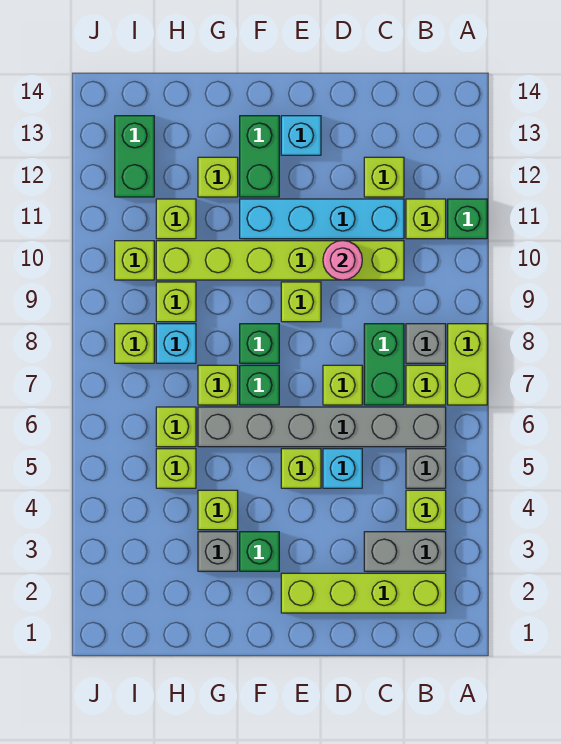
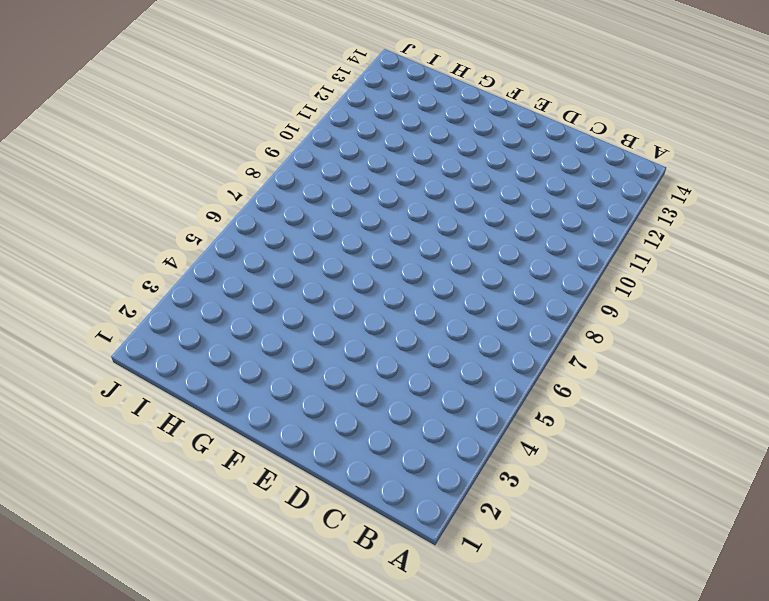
none -> lime brick A7:A8 level 1
none -> green brick A11 level 1
none -> lime brick B2:E2 level 1
none -> grey brick B3:C3 level 1

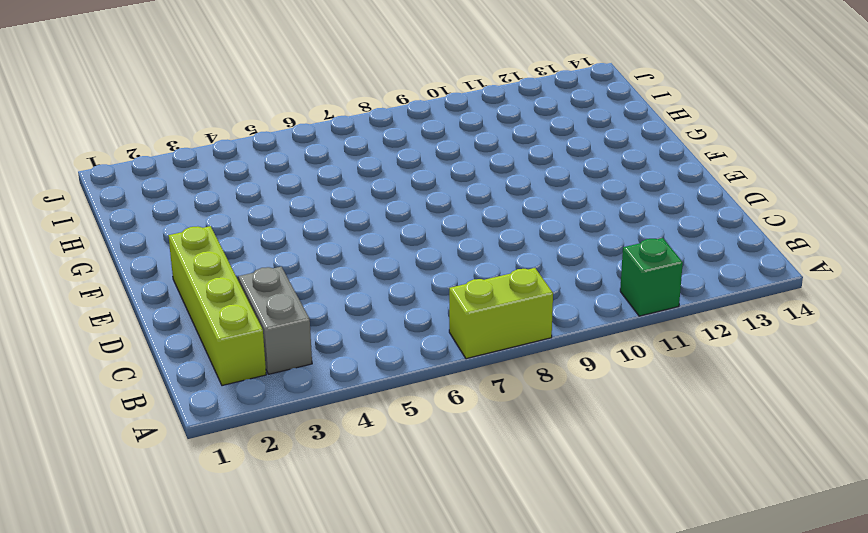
none -> lime brick B4 level 1
none -> grey brick B5 level 1
none -> grey brick B6:G6 level 1
none -> lime brick B7 level 1

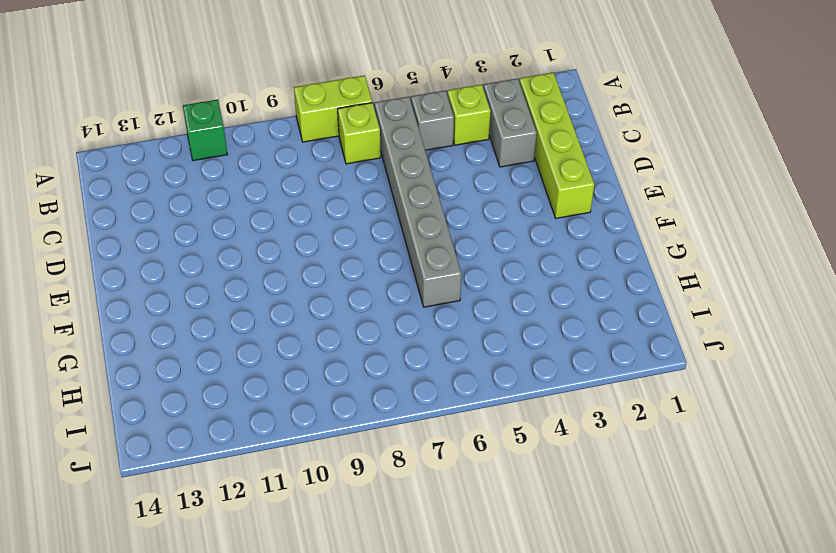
none -> grey brick B8 level 1
none -> lime brick B11 level 1
none -> green brick C7:C8 level 1
none -> lime brick C10:H10 level 1

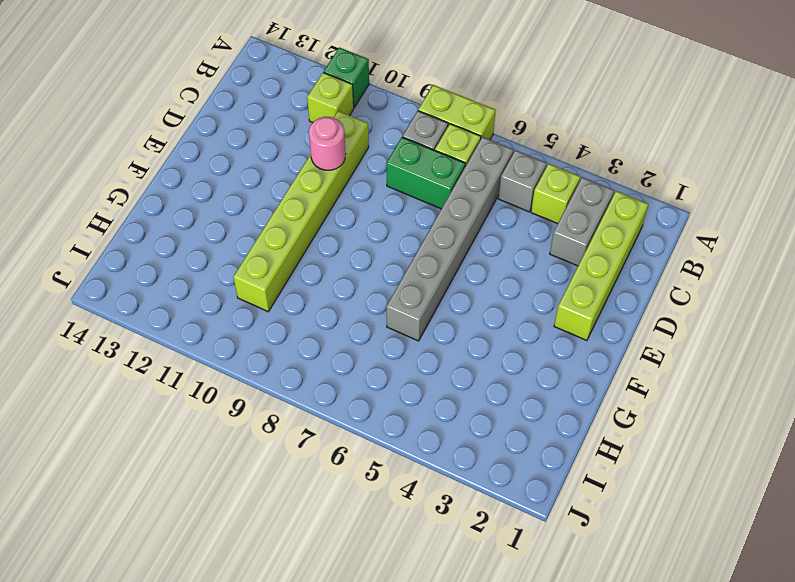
none -> cyan brick C11:F11 level 1
none -> lime brick C12 level 1
none -> cyan brick D5 level 1
none -> lime brick D7 level 1

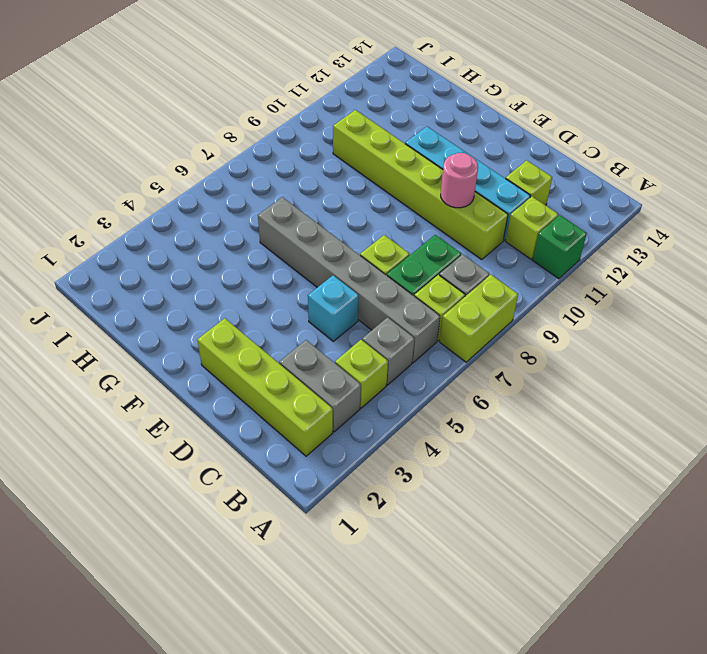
none -> lime brick E5 level 1
none -> lime brick E9 level 1
none -> cyan brick E13 level 1
none -> green brick F3 level 1

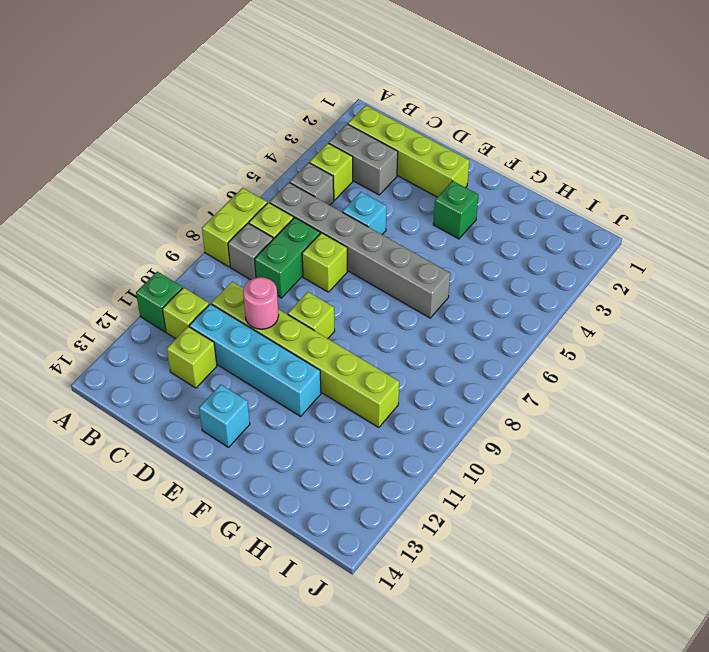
none -> lime brick E5 level 1
none -> green brick F7 level 1
none -> green brick F8 level 1
none -> green brick F12:F13 level 1

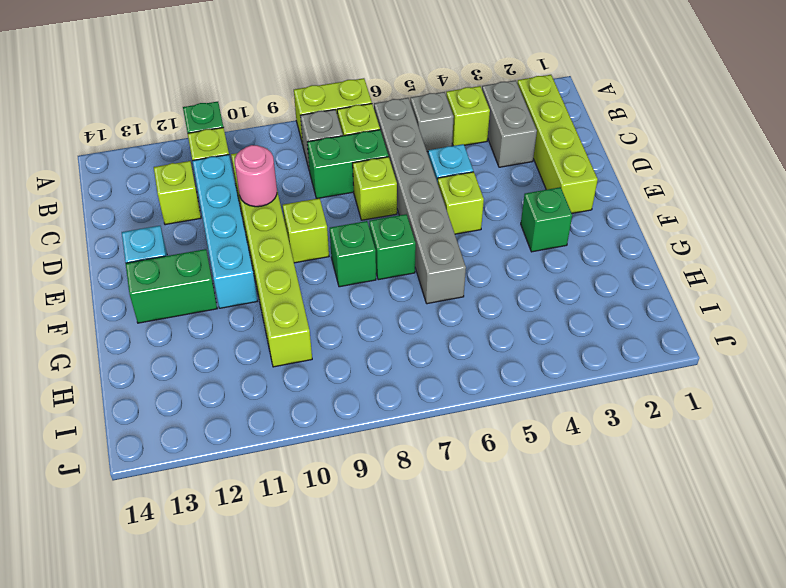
none -> grey brick G3 level 1
none -> lime brick G4 level 1
none -> lime brick G7 level 1
none -> lime brick G12 level 1

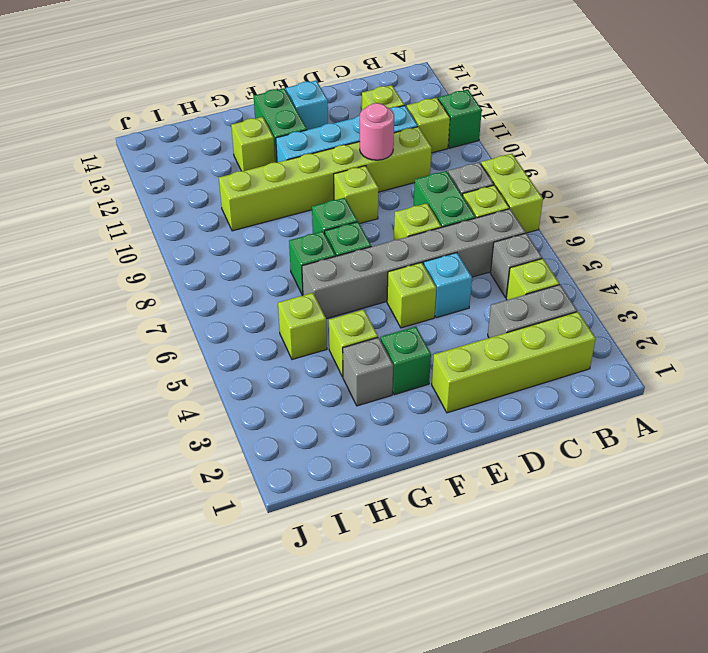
green brick G7 level 1 -> lime brick G7 level 1
none -> lime brick H6 level 1
none -> cyan brick H8 level 1
none -> lime brick H9 level 1
none -> lime brick H11 level 1

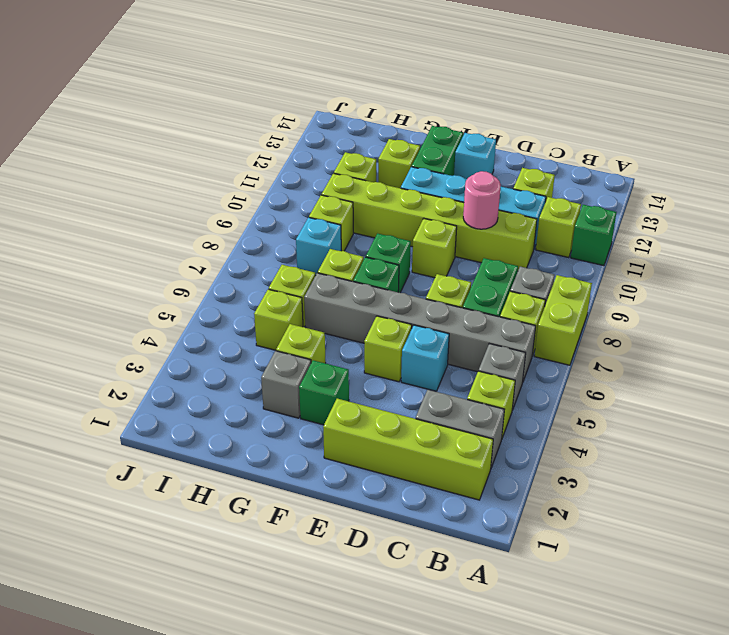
none -> lime brick I8 level 1
none -> lime brick I10 level 1
none -> green brick I12:I13 level 1

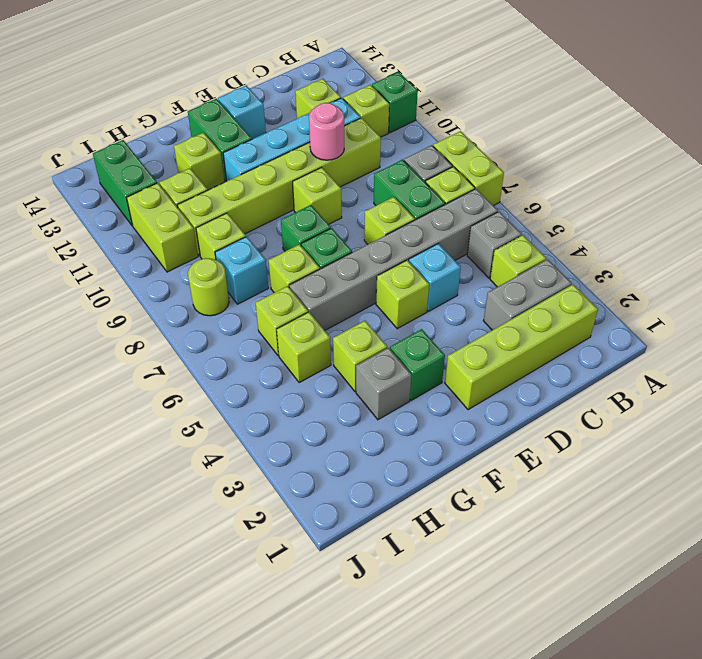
lime round brick I8 level 1 -> lime brick I8 level 1
lime brick I10:I11 level 1 -> lime brick I10 level 1

